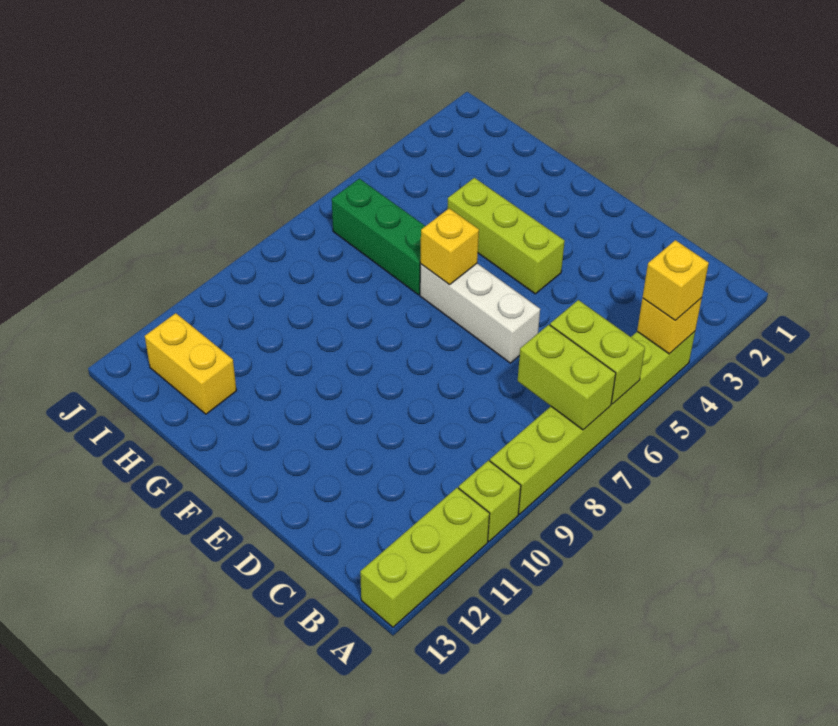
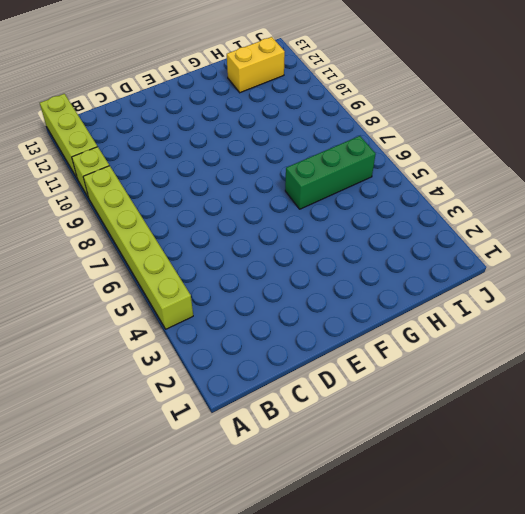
none -> white brick D6:F6 level 1
none -> lime brick E4:G4 level 1
none -> yellow brick A4 level 2

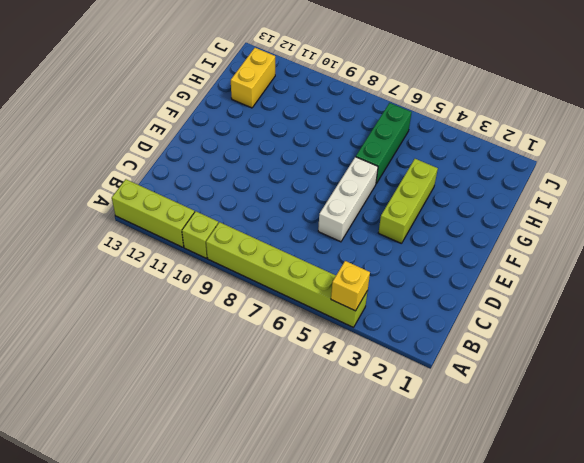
none -> lime brick A6:B6 level 2
none -> lime brick A7:B7 level 2
none -> yellow brick F6 level 2

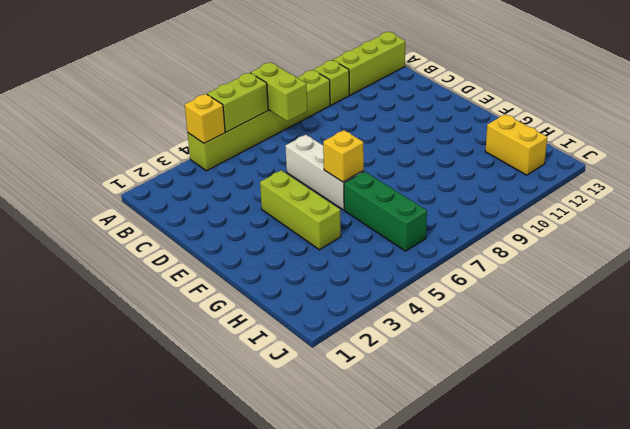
lime brick A5:A6 level 2 -> lime brick A6:B6 level 2
none -> yellow brick A4 level 3

